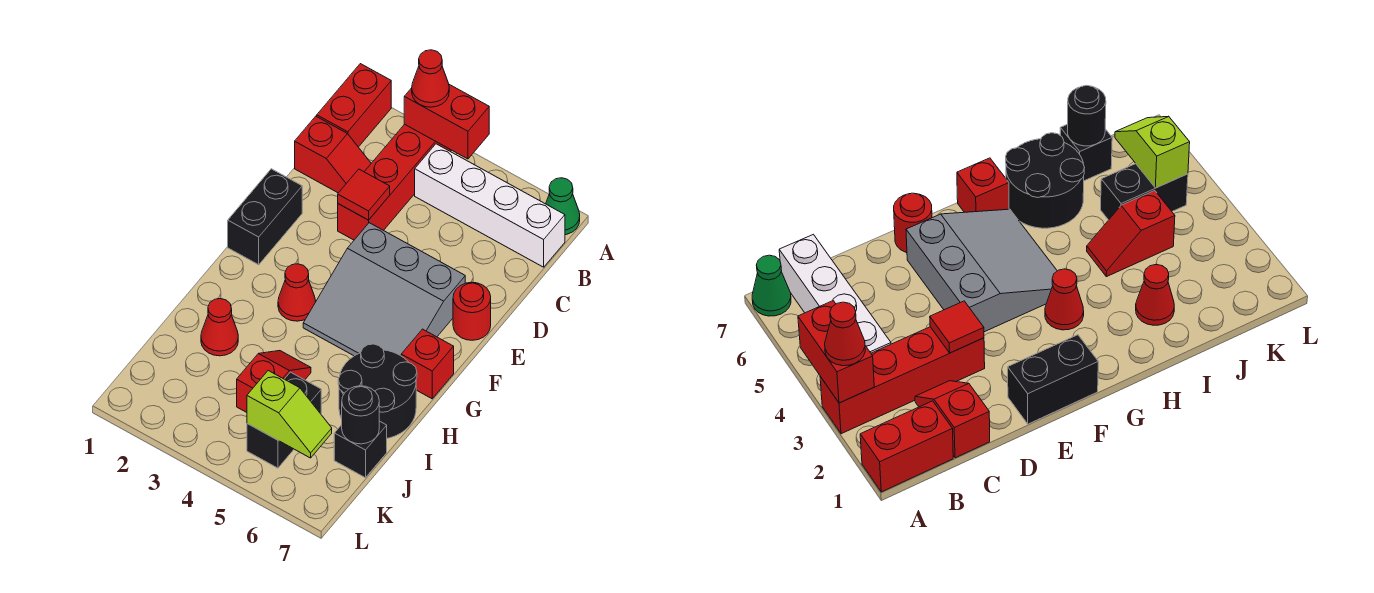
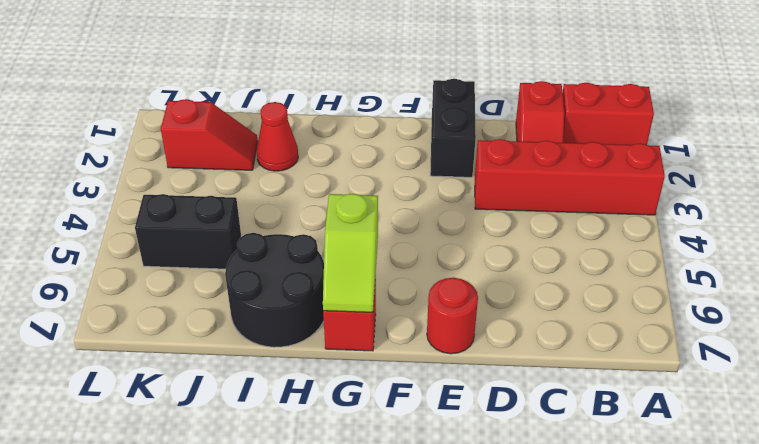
black brick E1:E2 level 1 -> black brick E1:F1 level 1
lime slope G6:G7 level 2 top 6 -> lime slope K5:K6 level 2 top 5
red slope J2:K2 level 1 top K -> red slope I4:J4 level 1 top J
none -> green cone A7 level 1
none -> white brick B4:B7 level 1
none -> grey slope E4:G6 level 1 top E

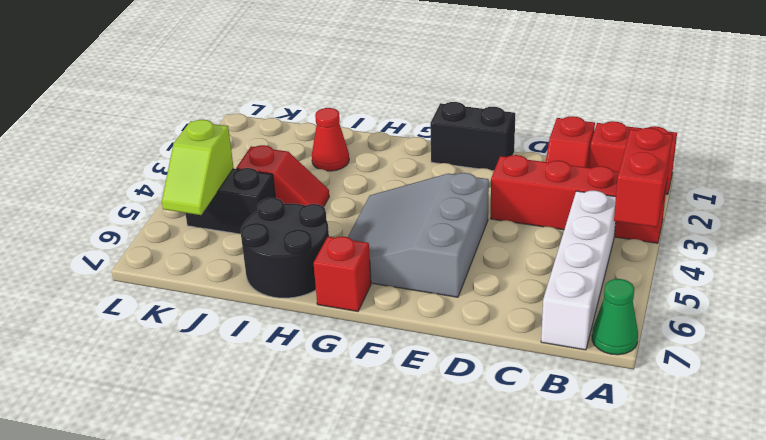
none -> red round brick E7 level 1
none -> red cone G3 level 1
none -> black brick J7 level 1

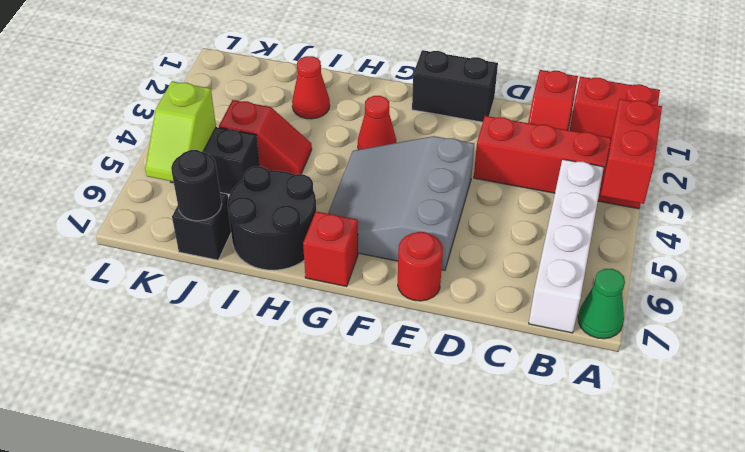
none -> red tile D3 level 2
none -> red cone A3 level 3

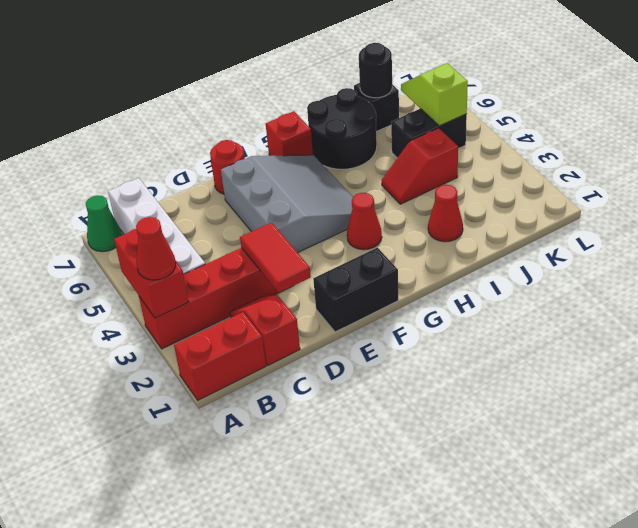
red tile D2:D3 level 2 -> red tile D3 level 2

